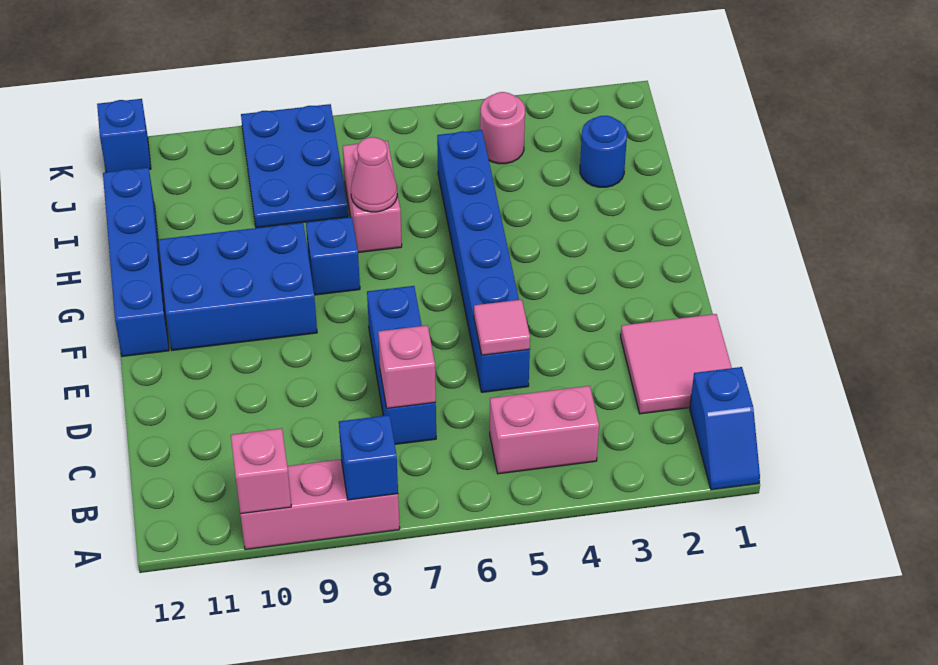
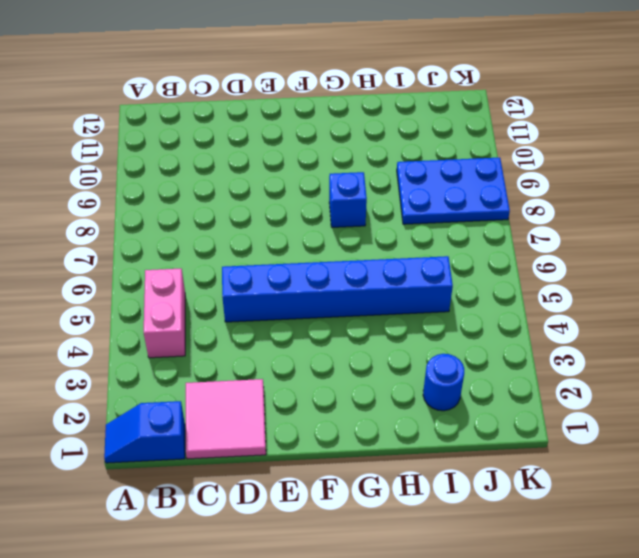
none -> pink brick A8:A10 level 1
none -> blue brick C7:E7 level 1
none -> blue brick F9:G11 level 1

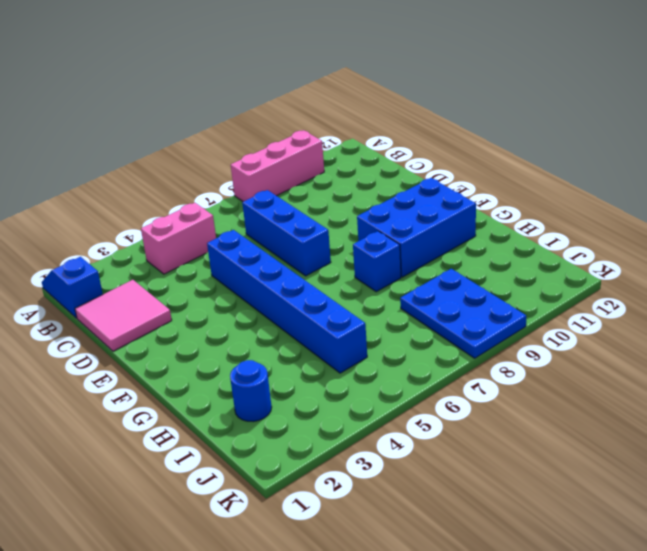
none -> blue brick F12:I12 level 1
none -> pink brick H7:I7 level 1
none -> pink round brick J4 level 1

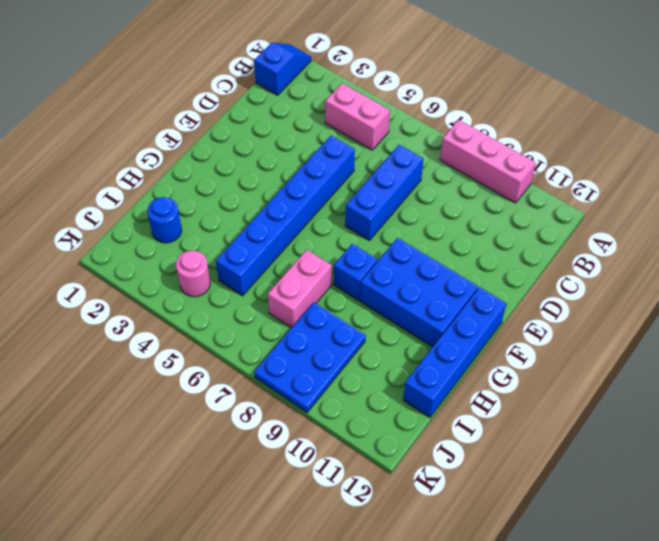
none -> pink tile C1:D2 level 1
none -> blue brick K12 level 1
none -> blue brick A8 level 2

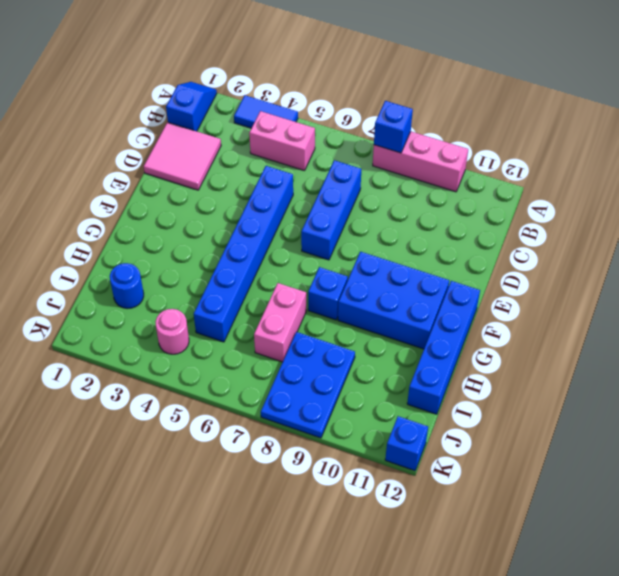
blue tile A3:A4 level 1 -> none
none -> pink brick A10 level 2
none -> pink brick C7 level 2
none -> pink tile D5 level 2

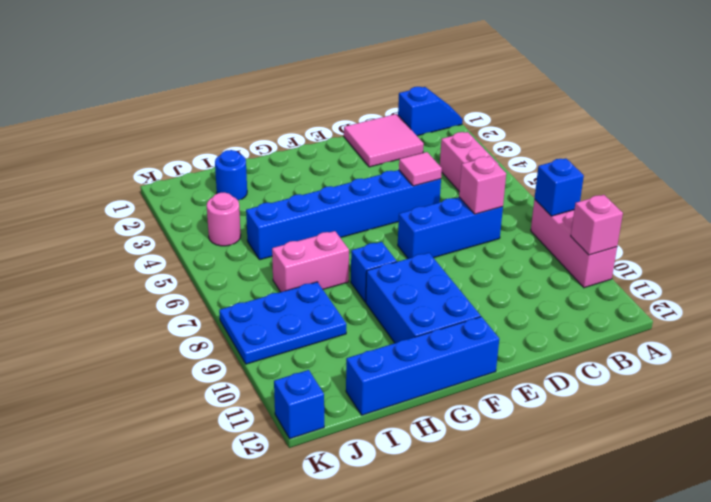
none -> pink cone H7 level 2

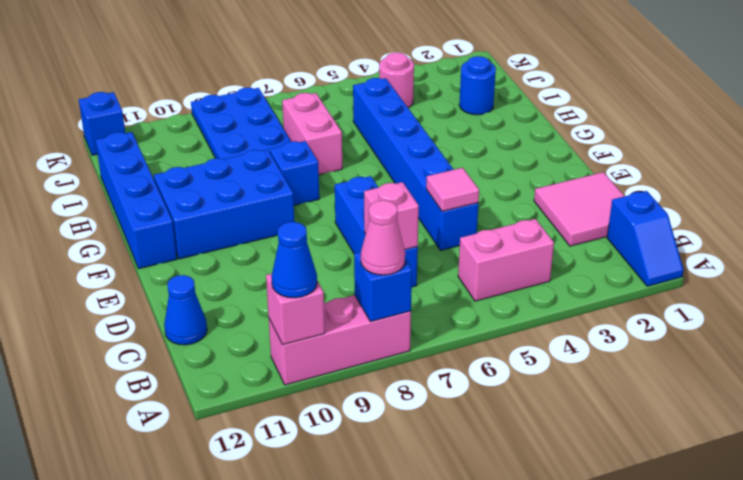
pink cone A8 level 3 -> pink cone H7 level 2
blue cone A10 level 3 -> none
blue cone C12 level 1 -> none

